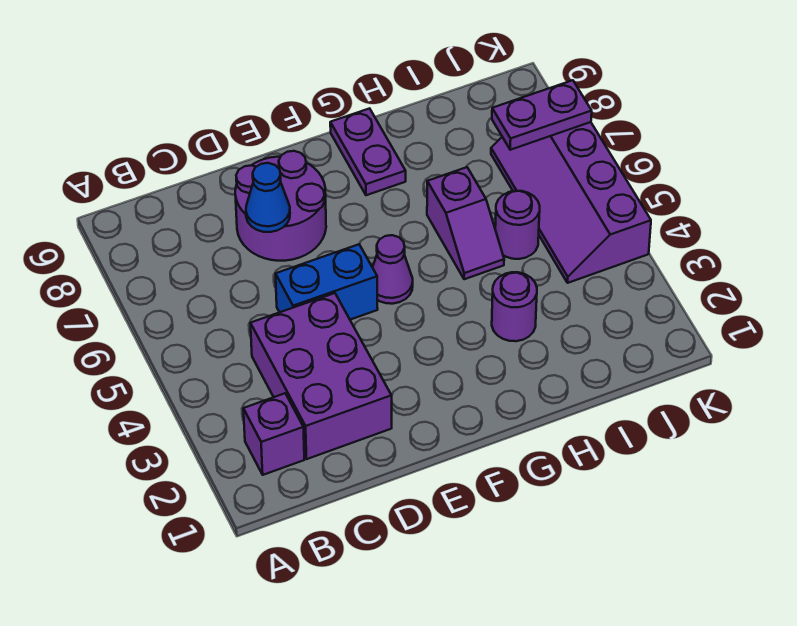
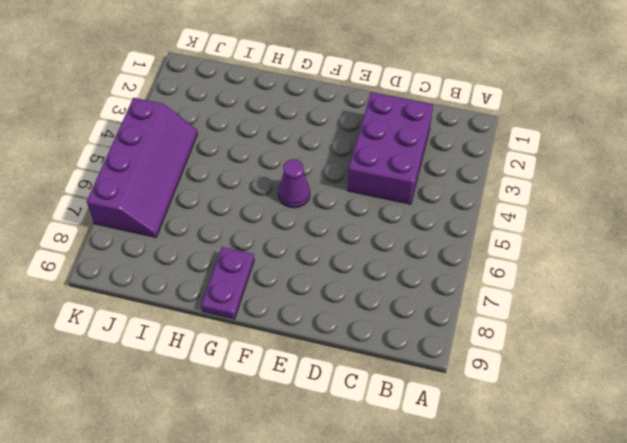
none -> purple brick B2 level 1
none -> blue brick D5:E5 level 1
none -> purple round brick D7:E8 level 1

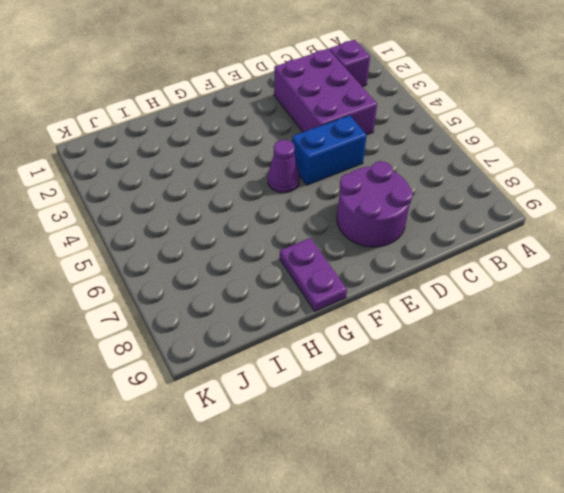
none -> purple round brick H3 level 1
none -> purple slope H5:H6 level 1 top 6
none -> purple round brick I5 level 1

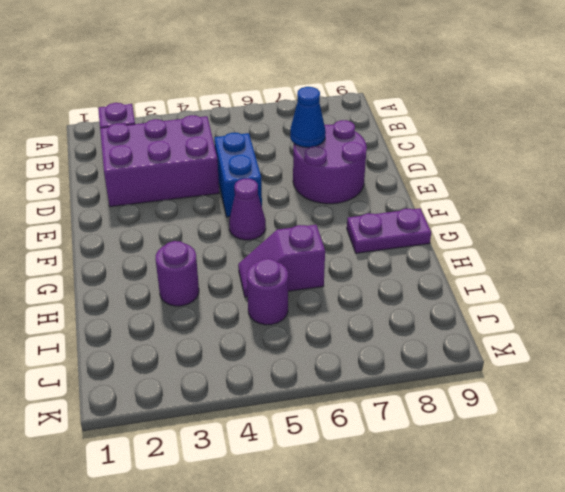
none -> purple slope J4:K7 level 1 top K
none -> purple plate J7:K7 level 2

